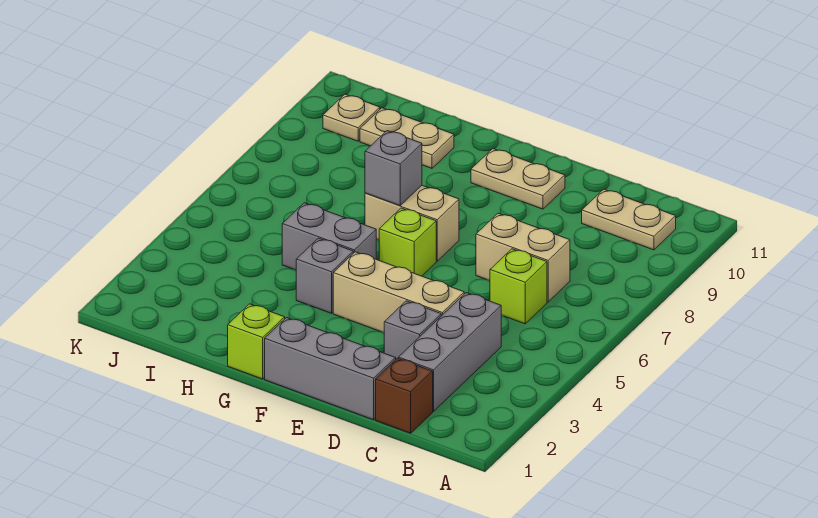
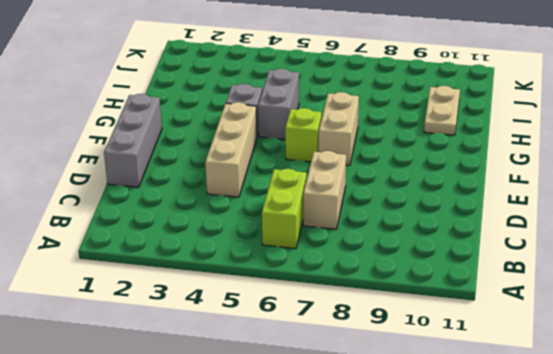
lime brick B6:C6 level 1 -> lime brick C6 level 1
none -> tan plate B10:C10 level 1
none -> brown brick C1 level 1
none -> grey brick C2:C4 level 1

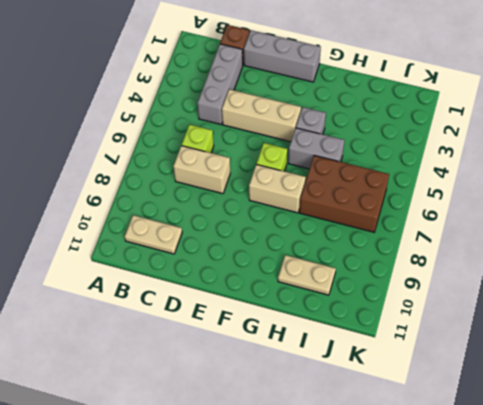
brown brick H6:J7 level 1 -> none
none -> grey brick D3 level 1
none -> tan plate E10:F10 level 1
none -> lime brick G1 level 1

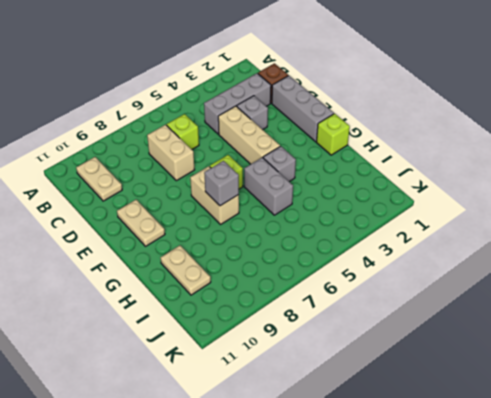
none -> tan plate J10 level 1

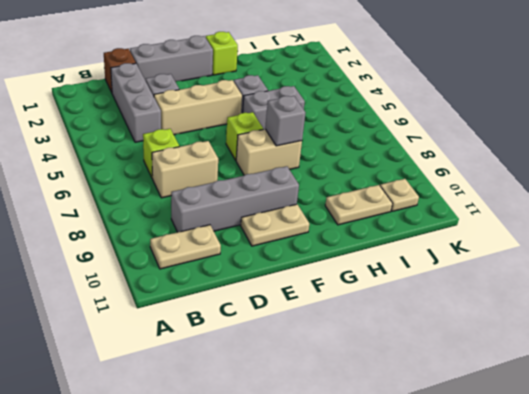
grey brick C9:F9 level 1 -> none

